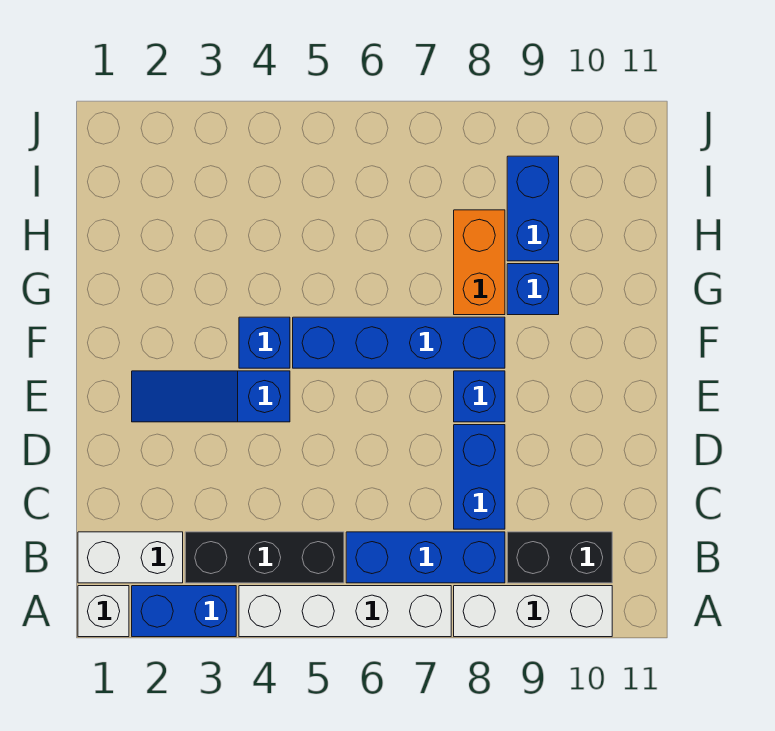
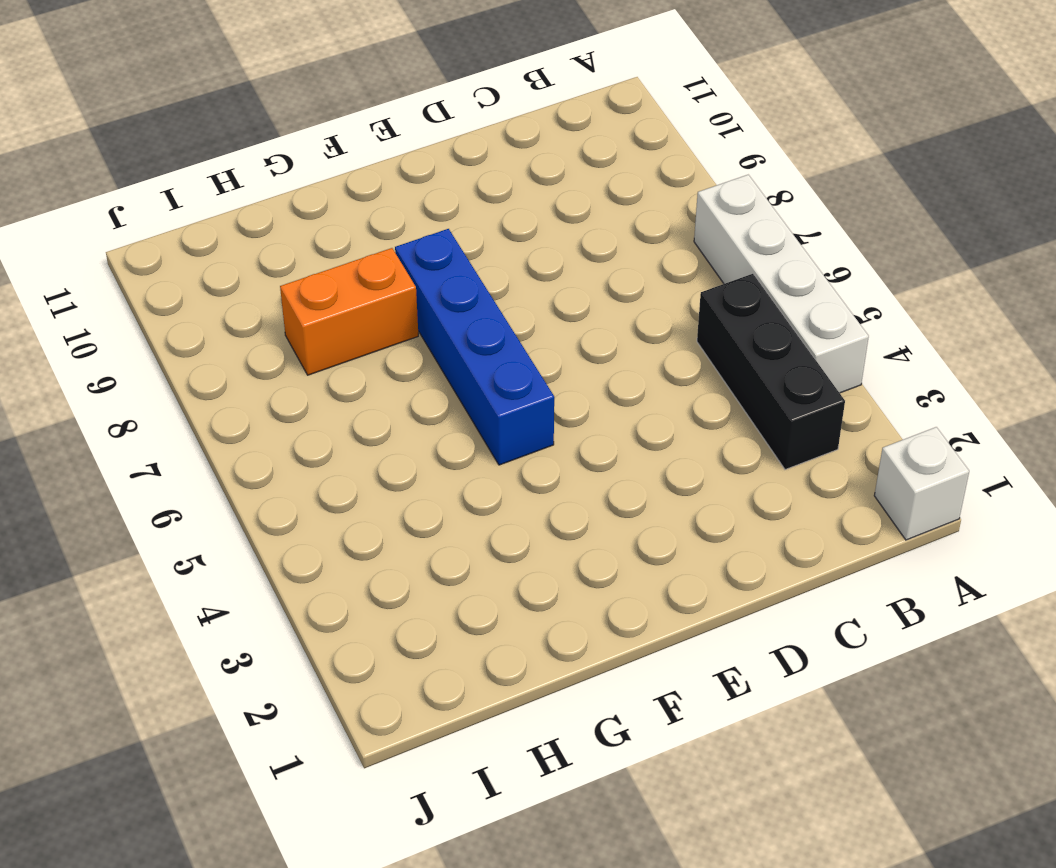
none -> blue brick A2:A3 level 1
none -> white brick A8:A10 level 1
none -> white brick B1:B2 level 1

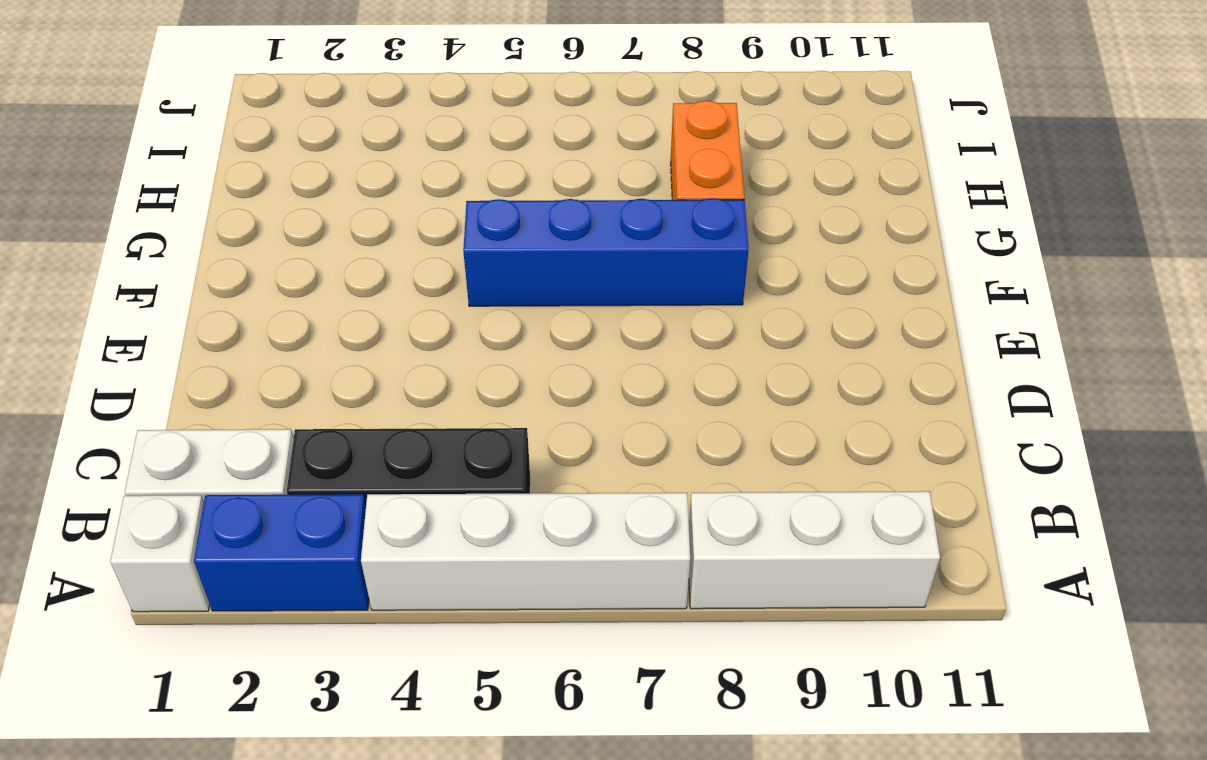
none -> blue brick B6:B8 level 1
none -> black brick B9:B10 level 1
none -> blue brick C8:D8 level 1

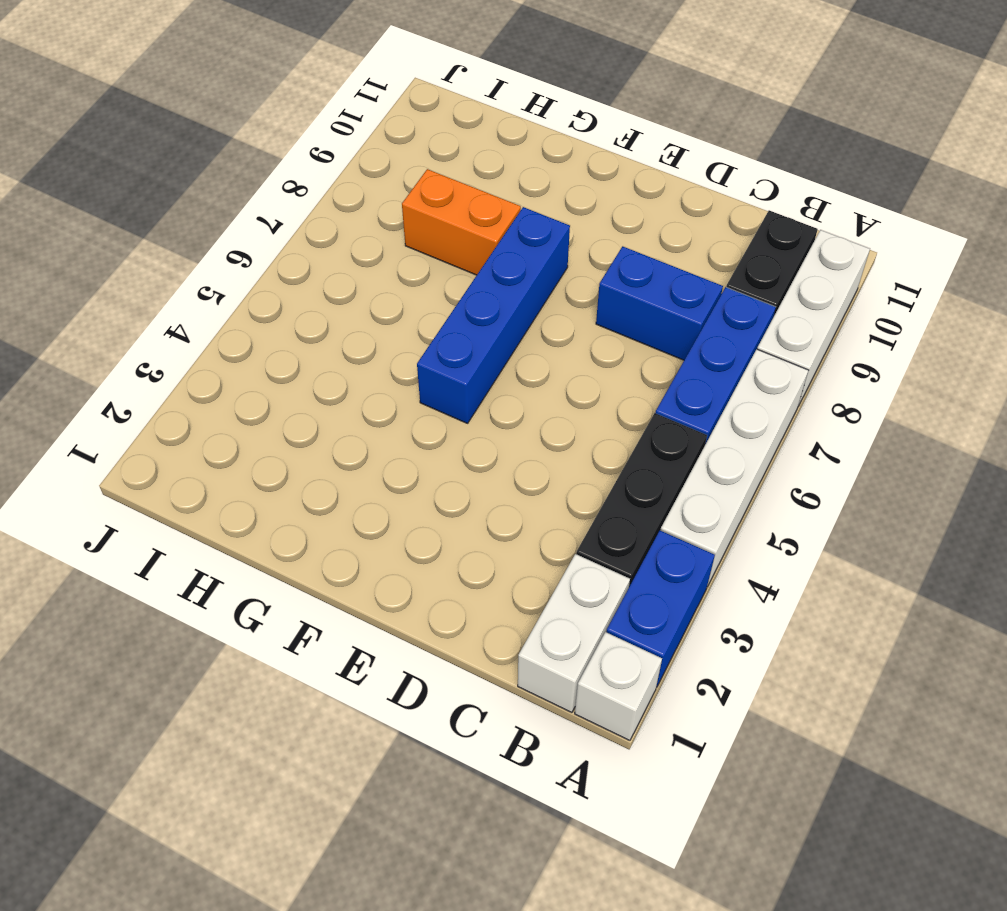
none -> blue slope E2:E4 level 1 top 4
none -> blue brick E8 level 1
none -> blue brick F4 level 1

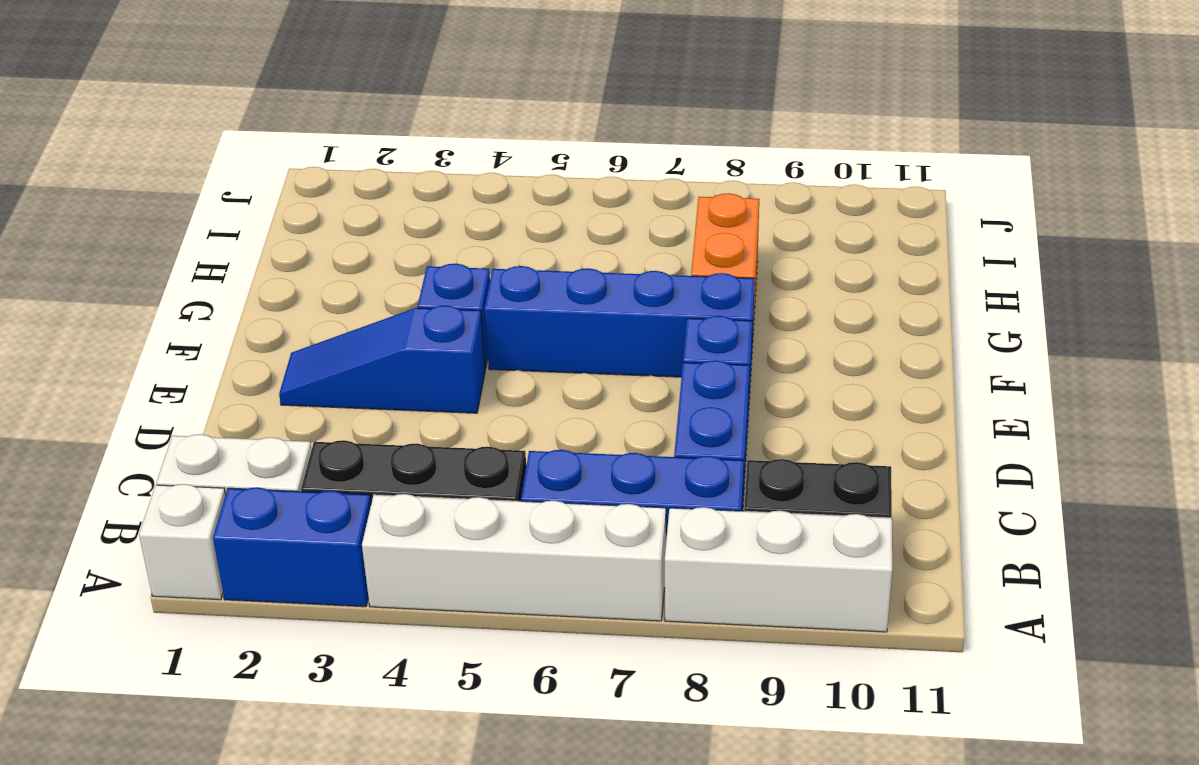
none -> blue brick G9 level 1
none -> blue brick H9:I9 level 1

